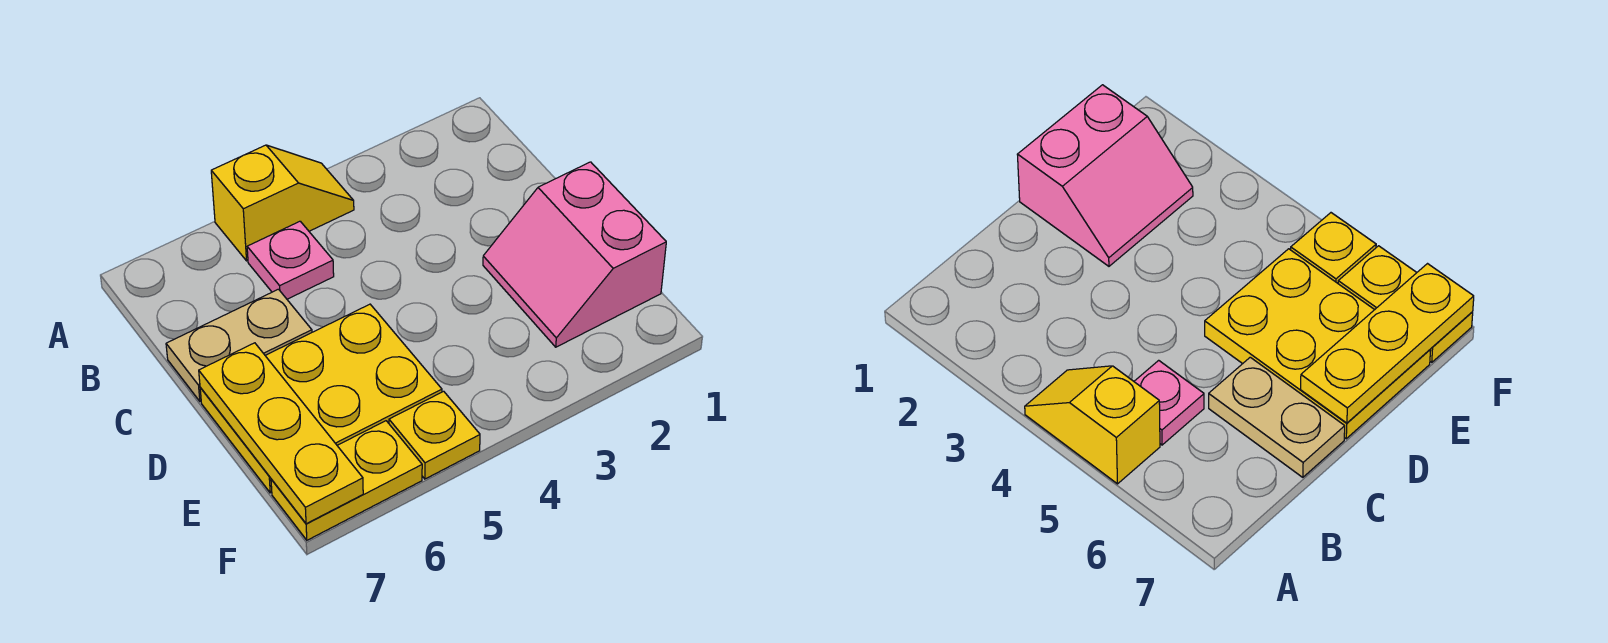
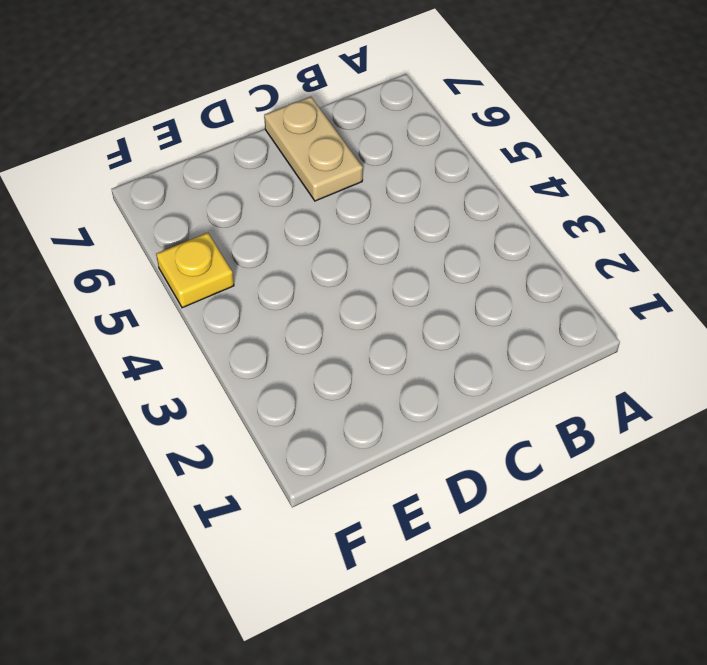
none -> yellow slope A4:A5 level 1 top 5
none -> pink plate B5 level 1

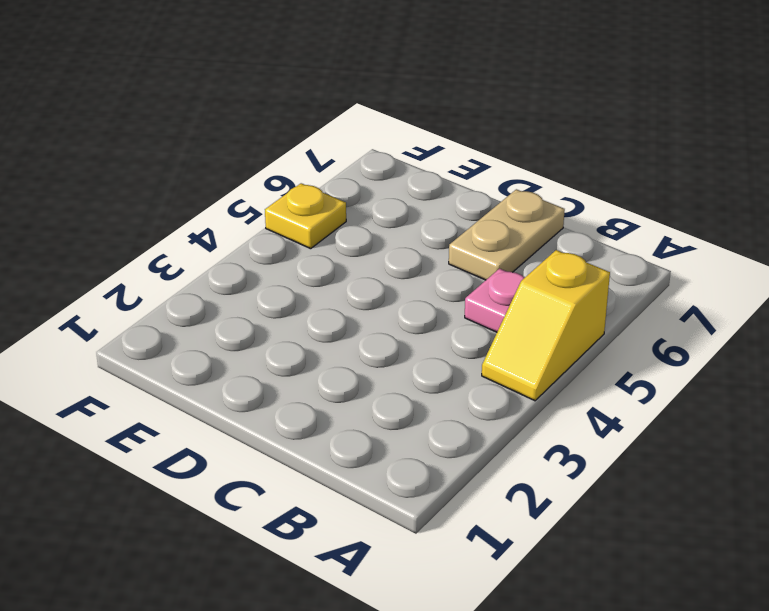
none -> pink slope D1:E2 level 1 top 1
none -> yellow plate D5:E7 level 1

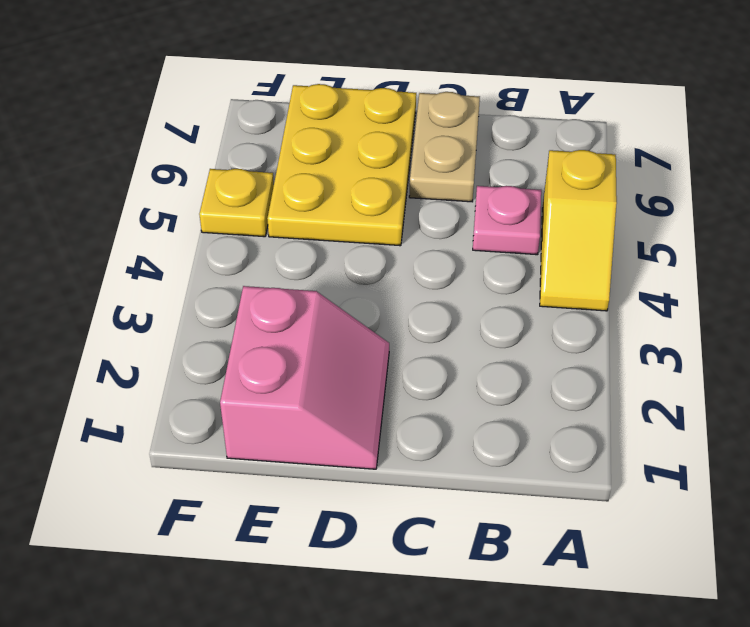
pink slope D1:E2 level 1 top E -> pink slope D1:E2 level 1 top 1
none -> yellow plate F6:F7 level 1
none -> yellow plate D7:F7 level 2

